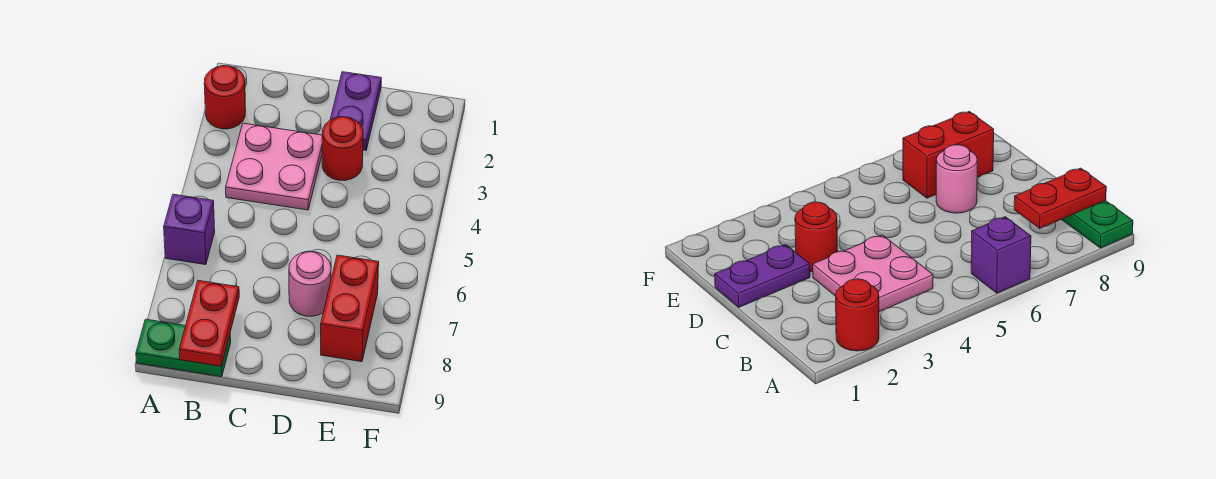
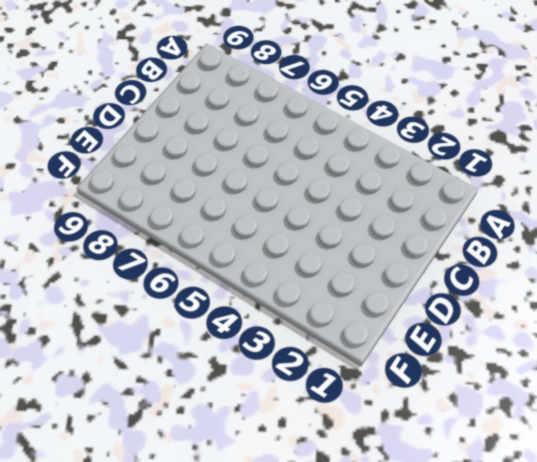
none -> red round brick A2 level 1
none -> purple brick A6 level 1

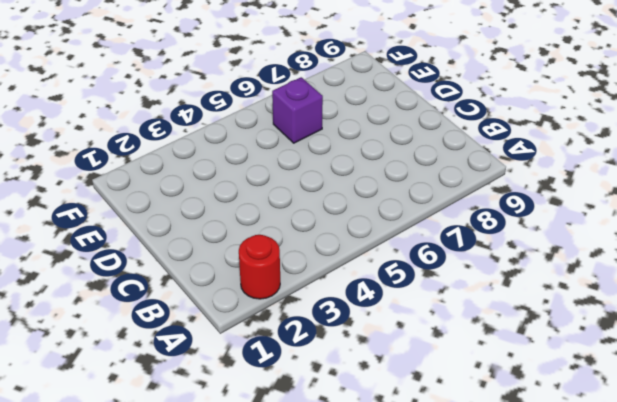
purple brick E6 level 1 -> purple brick A6 level 1
none -> green plate A9:B9 level 1
none -> pink plate B3:C4 level 1

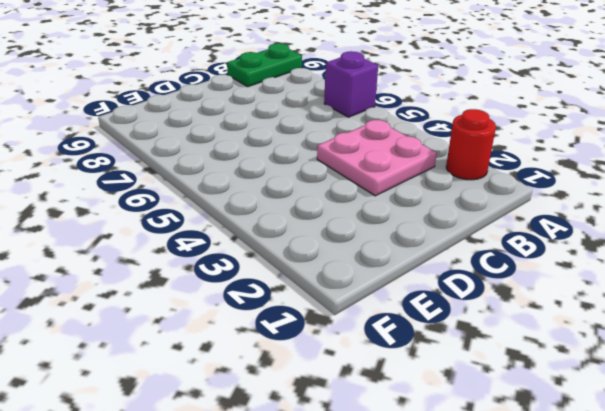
none -> purple plate D1:D2 level 1
none -> red round brick D3 level 1

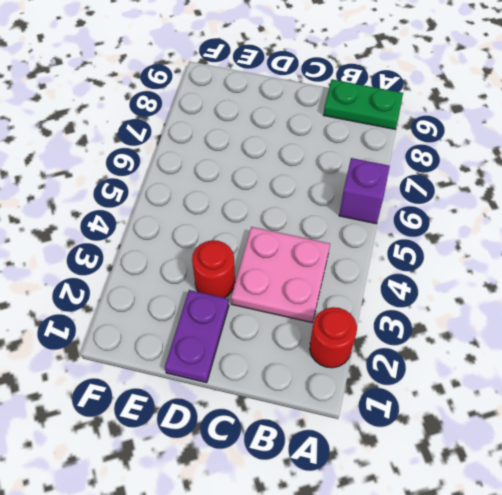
none -> pink round brick D7 level 1
none -> red brick E7:E8 level 1

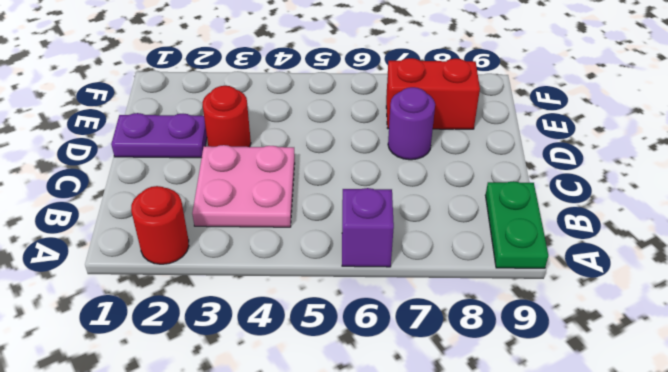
purple round brick D7 level 1 -> pink round brick D7 level 1
none -> red plate B8:B9 level 2

